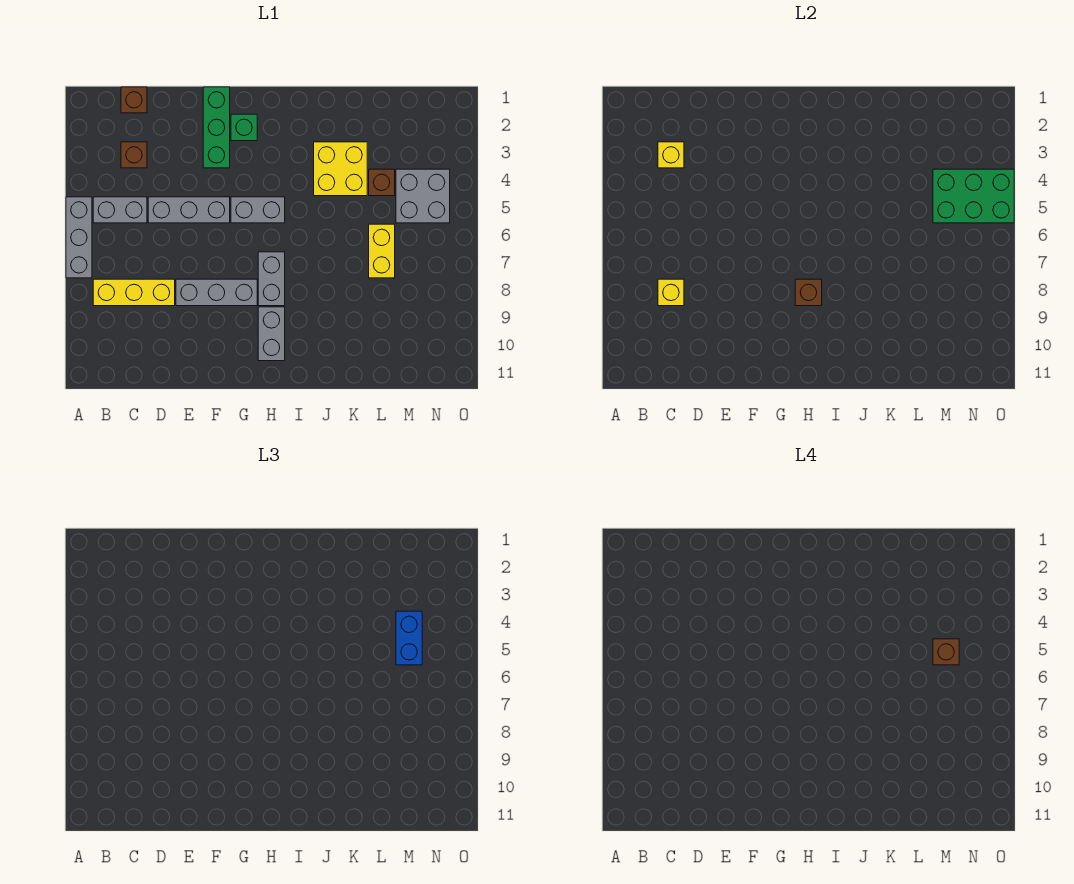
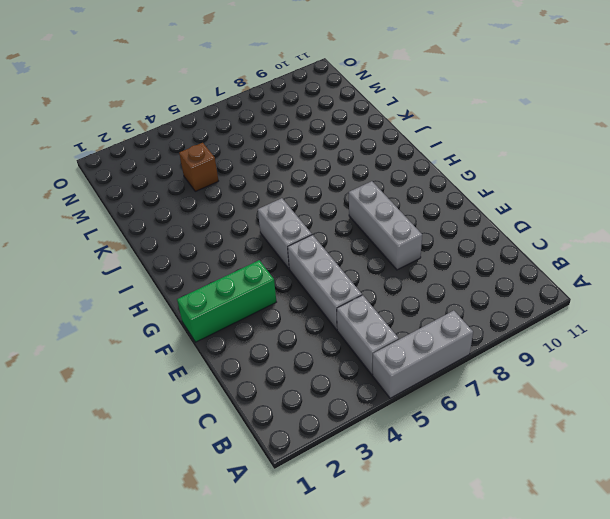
none -> yellow brick B8:D8 level 1
none -> brown brick C1 level 1
none -> brown brick C3 level 1

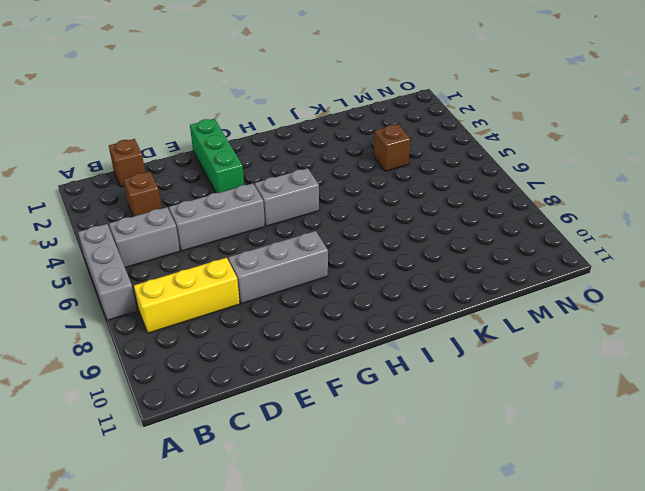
none -> green brick G2 level 1
none -> grey brick H7:H8 level 1
none -> grey brick H9:H10 level 1

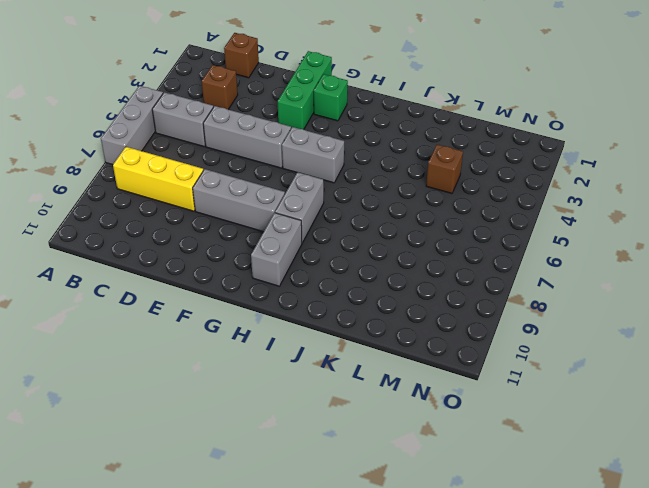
none -> yellow brick J3:K4 level 1
none -> yellow brick L6:L7 level 1
none -> grey brick M4:N5 level 1

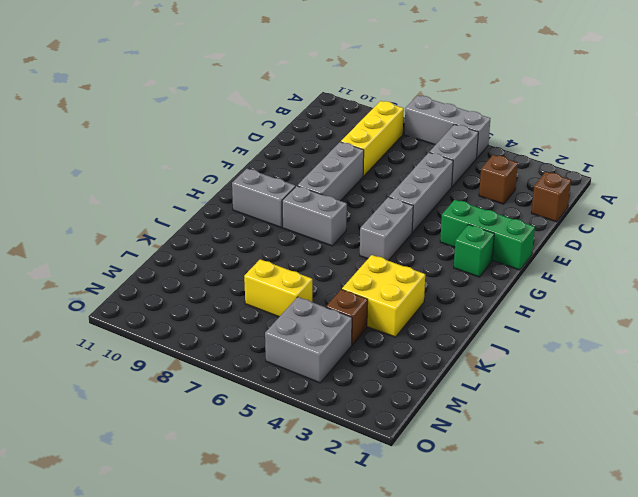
none -> yellow brick C3 level 2
none -> yellow brick C8 level 2
none -> brown brick H8 level 2

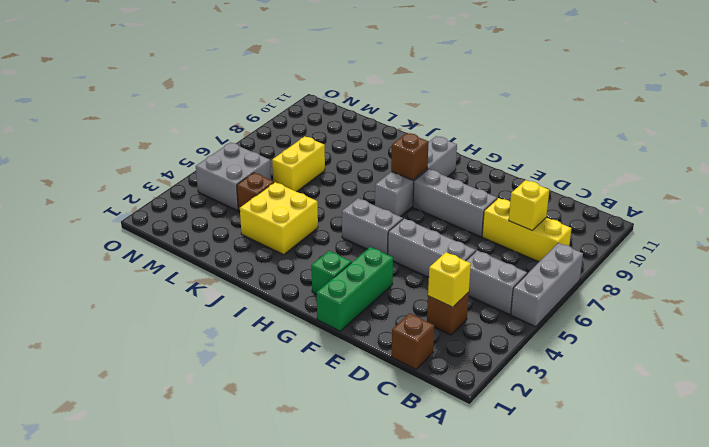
none -> green brick M4:O5 level 2
none -> blue brick M4:M5 level 3
none -> brown brick M5 level 4

